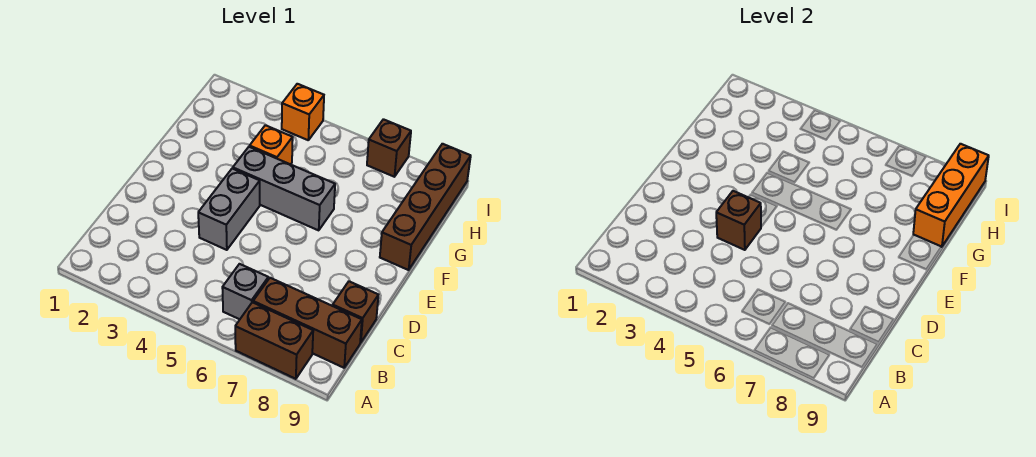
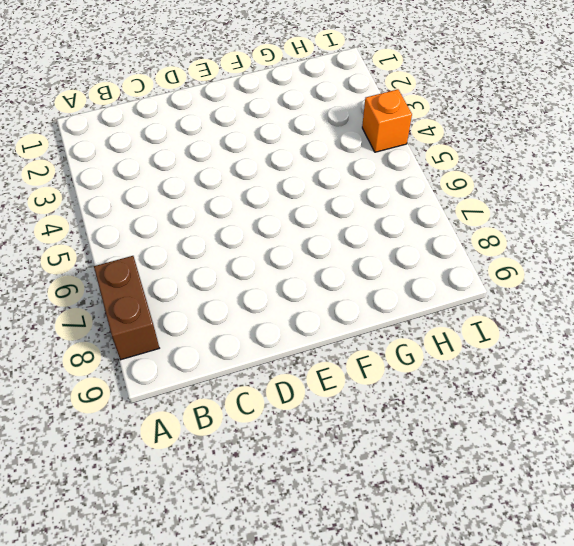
none -> grey brick B6 level 1
none -> brown brick B7:B9 level 1
none -> brown brick C9 level 1

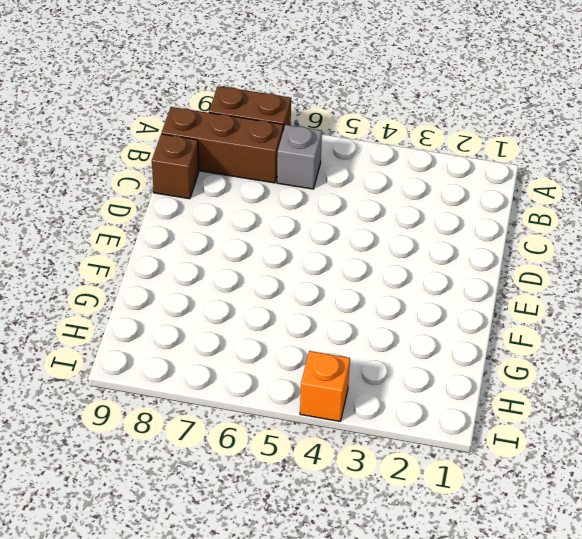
none -> grey brick D4:E4 level 1
none -> grey brick F4:F6 level 1
none -> brown brick F9:I9 level 1

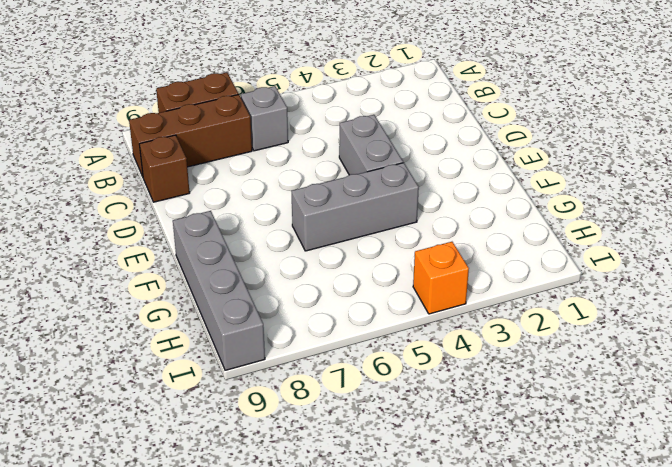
grey brick F9:I9 level 1 -> brown brick F9:I9 level 1
none -> orange brick G4 level 1
none -> brown brick I7 level 1
none -> brown brick D4 level 2

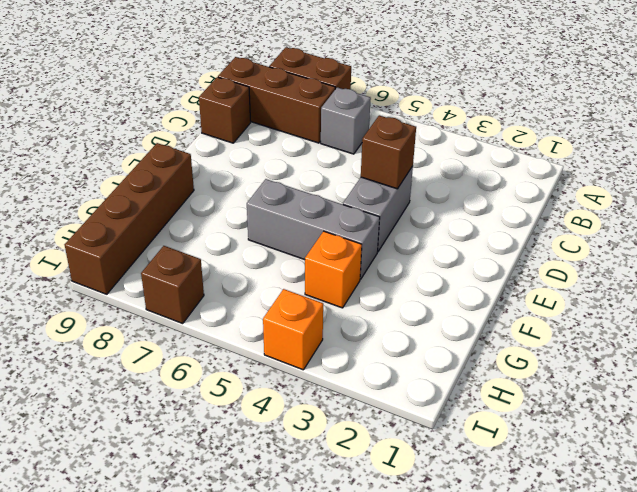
none -> orange brick G9:I9 level 2

